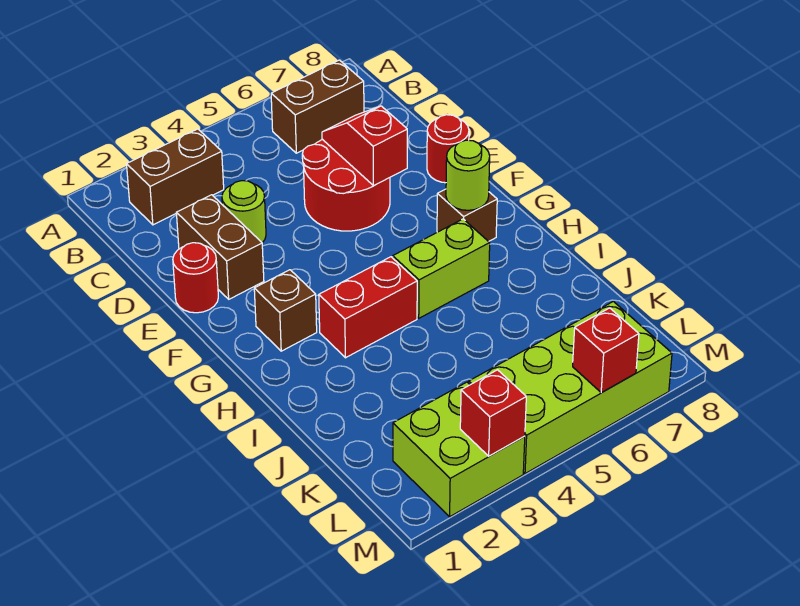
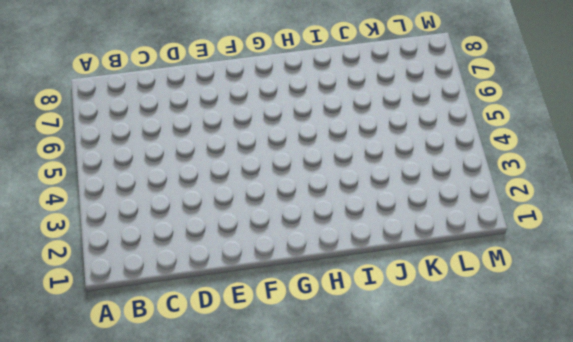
none -> brown brick B2:B3 level 1
none -> brown brick B6:B7 level 1
none -> brown brick D2:E2 level 1

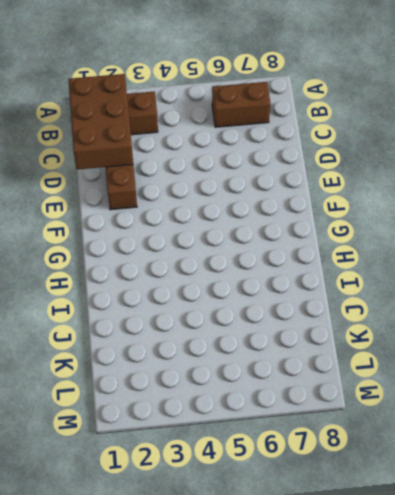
brown brick B1:D2 level 2 -> none
none -> lime round brick D3 level 1
none -> red round brick D5:E6 level 1
none -> red round brick E1 level 1

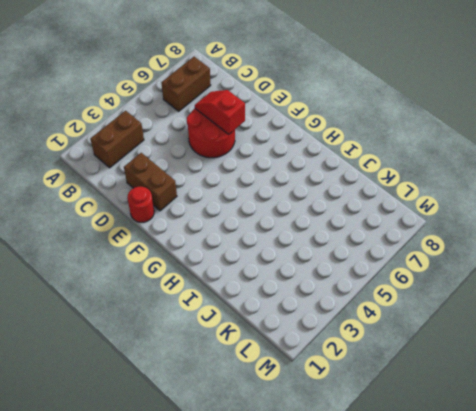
none -> lime round brick D3 level 1
none -> red round brick E8 level 1
none -> brown brick G2 level 1

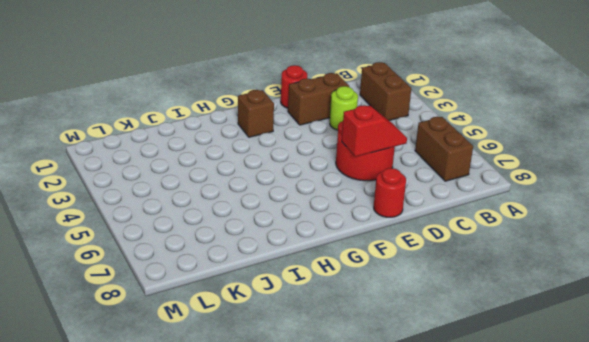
none -> brown brick G7 level 1
none -> red brick H3:H4 level 1
none -> lime brick H5:H6 level 1

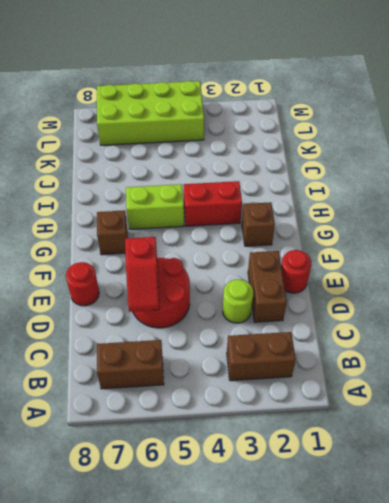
none -> lime brick L2:M3 level 1
none -> lime round brick G7 level 2
none -> red brick M3 level 2

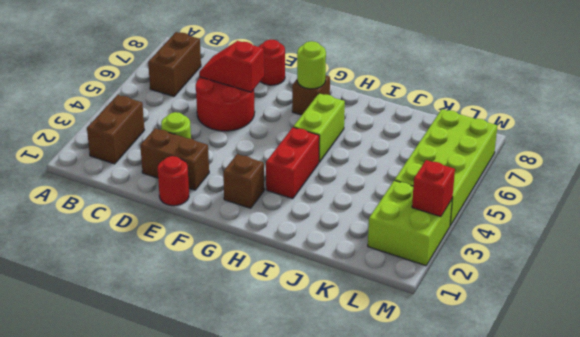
none -> red brick M6 level 2

